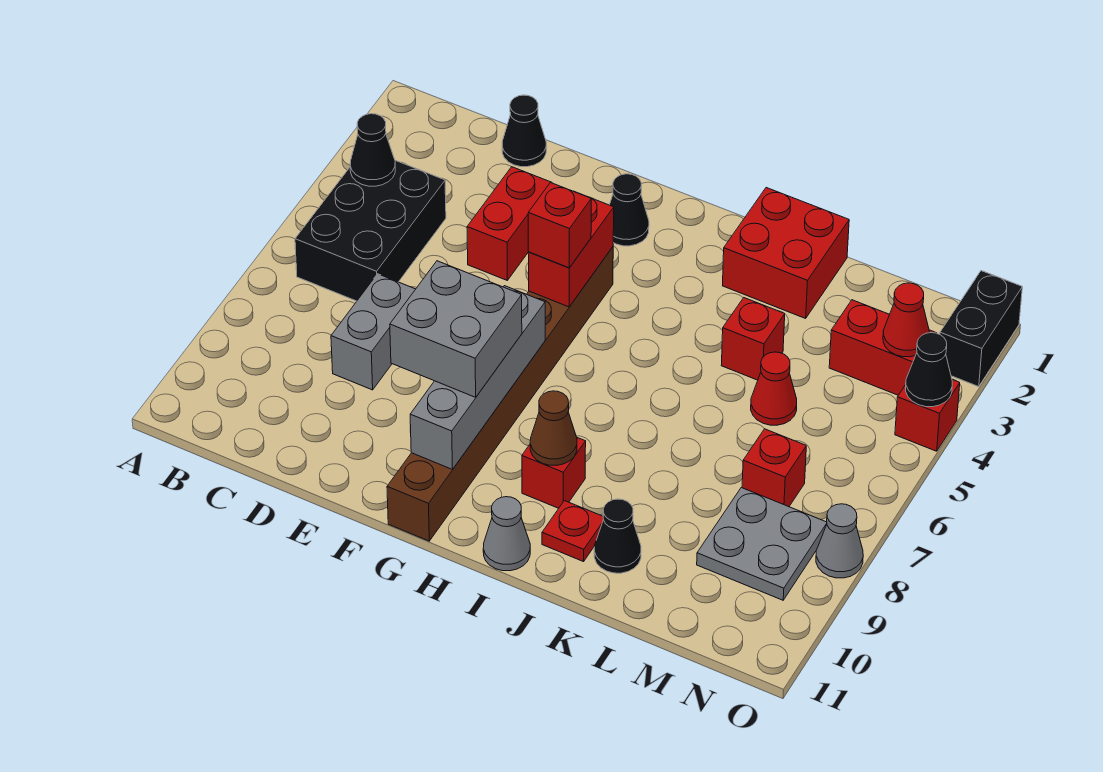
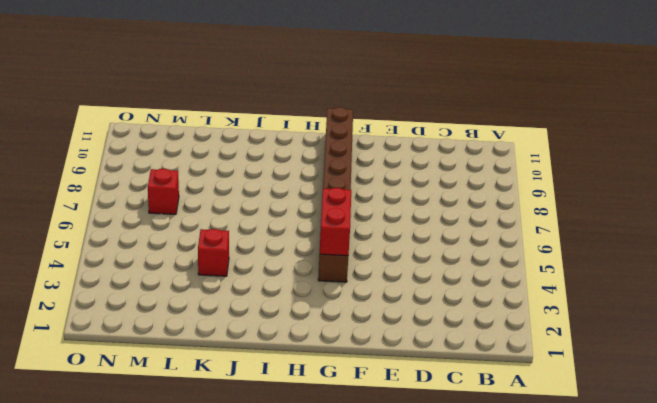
none -> black brick B4:C6 level 1
none -> black cone D1 level 1
none -> grey brick D7:D8 level 1

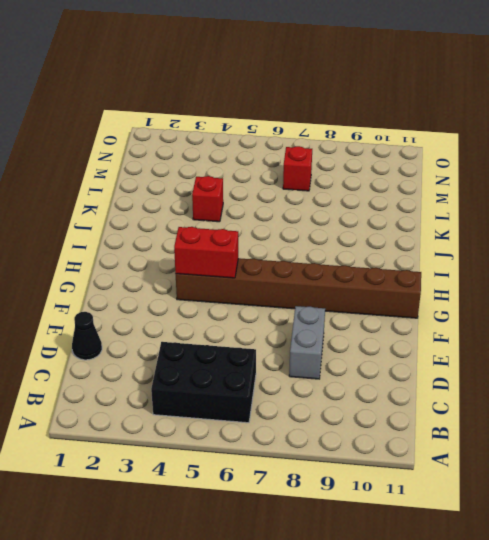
grey brick D8:E8 level 1 -> grey brick D7:D8 level 1
none -> red brick E3:E4 level 1
none -> black cone G2 level 1
none -> red brick I9 level 1

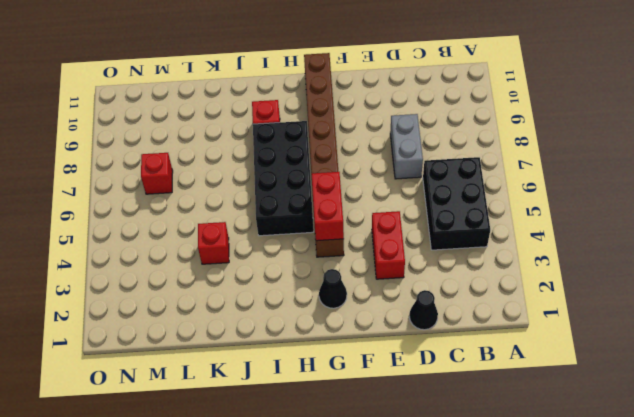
black brick H5:I8 level 1 -> none
none -> grey cone I11 level 1
none -> red brick J1:K2 level 1
none -> red plate J10 level 1

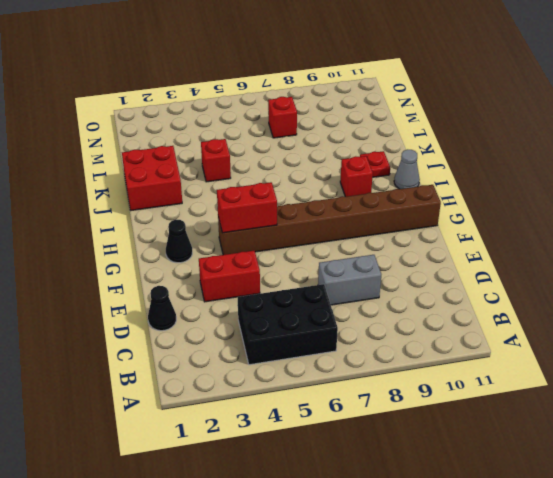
none -> black cone K10 level 1
none -> red cone L5 level 1
none -> red brick M3:N3 level 1

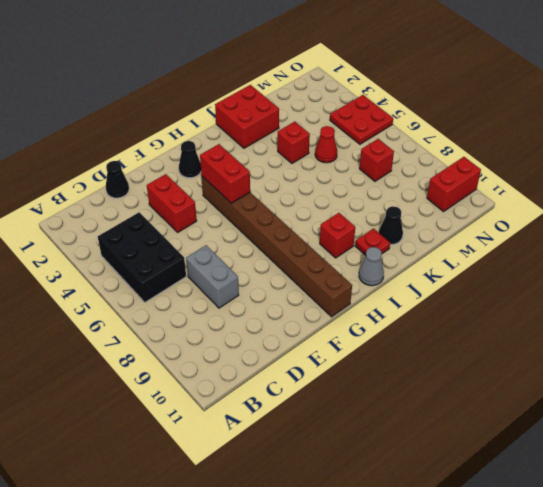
red plate N4:O5 level 1 -> red brick O4 level 1
red brick N10:O10 level 1 -> red brick M3:N3 level 1
none -> grey plate M8:N9 level 1
none -> black brick O1:O2 level 1
none -> grey cone O8 level 1

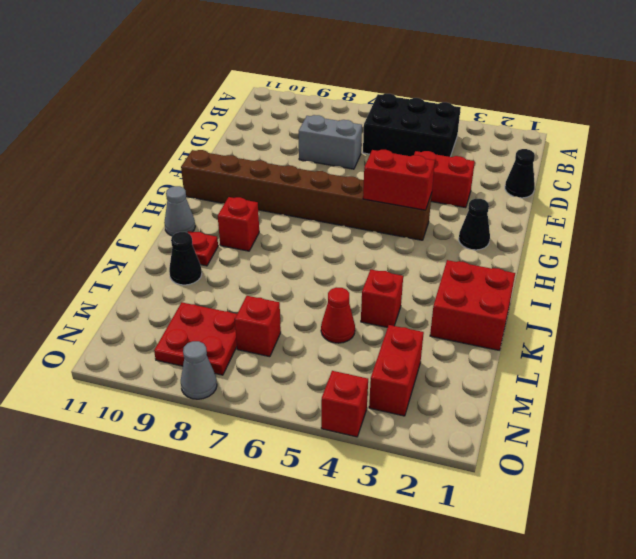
red plate M8:N9 level 1 -> grey plate M8:N9 level 1
none -> black brick O1:O2 level 1
none -> black cone B4 level 2
none -> grey brick G7:G10 level 2

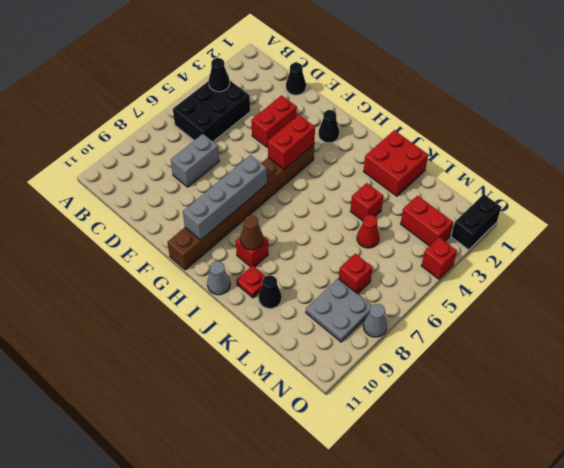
none -> red cone N3 level 2
none -> black cone O4 level 2
none -> grey brick F8:G9 level 3

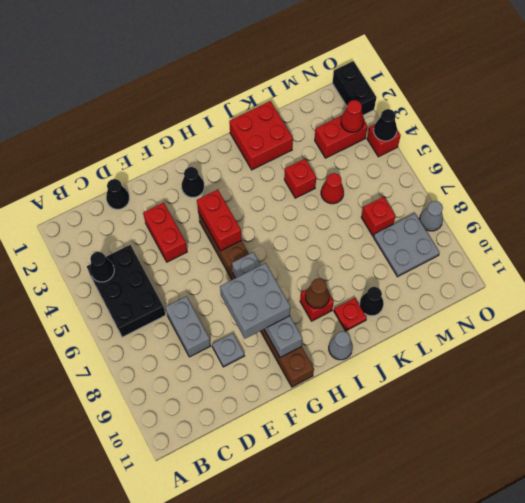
grey plate E9 level 1 -> none
none -> red brick G5 level 3

